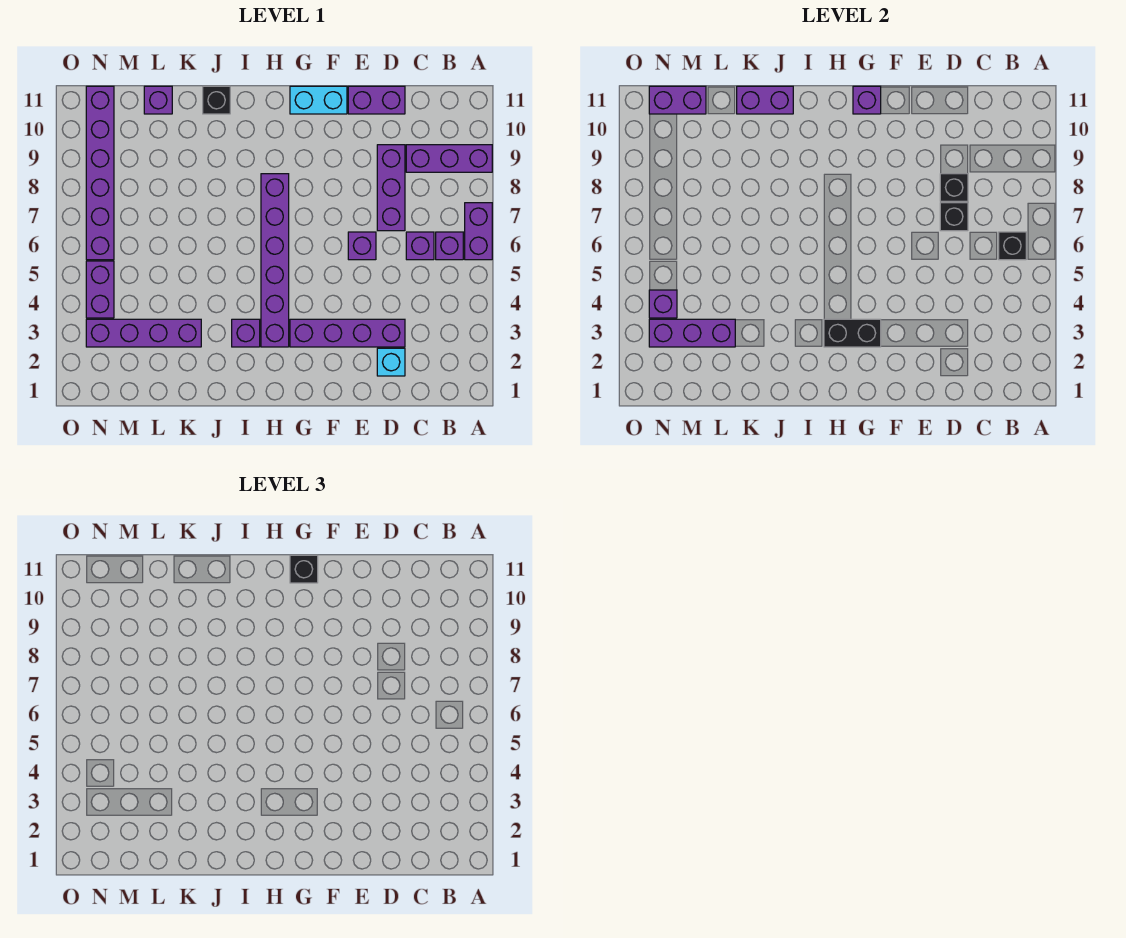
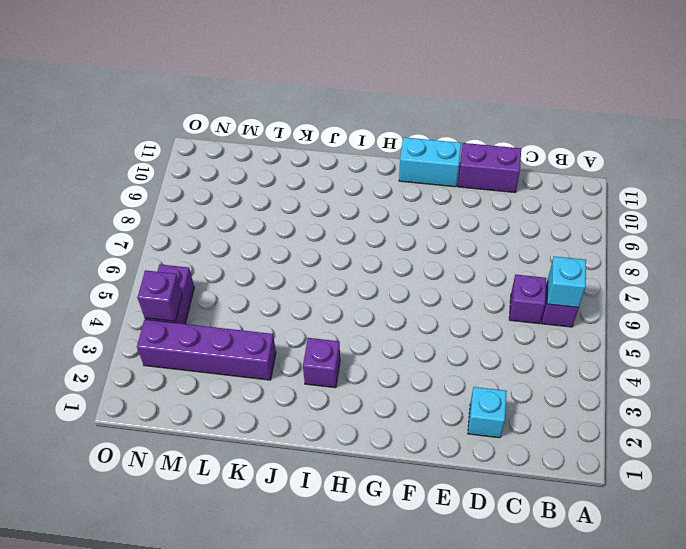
cyan brick B6 level 2 -> black brick B6 level 2
none -> purple brick A6:A7 level 1
none -> purple brick A9:C9 level 1
none -> purple brick D3:G3 level 1

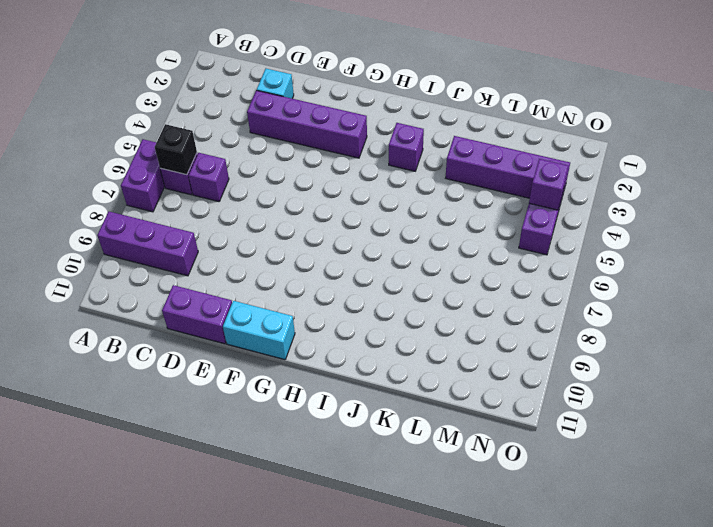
none -> purple brick D7:D9 level 1
none -> purple brick E6 level 1
none -> purple brick H3:H8 level 1

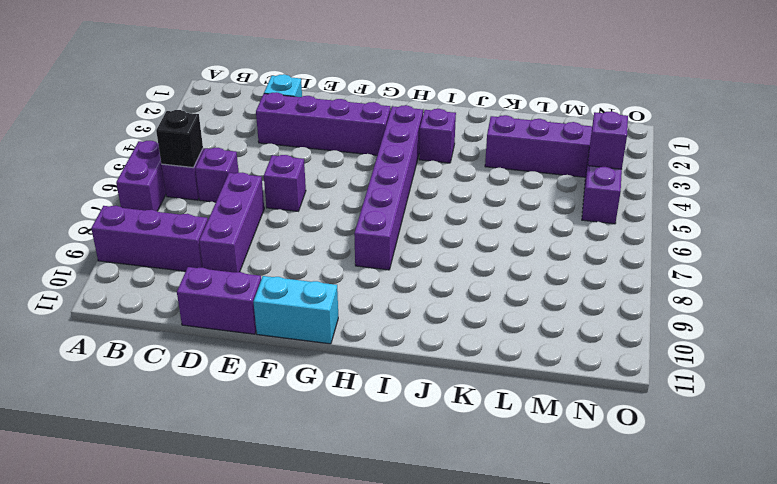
none -> black brick J11 level 1
none -> purple brick L11 level 1
none -> purple brick N6:N11 level 1

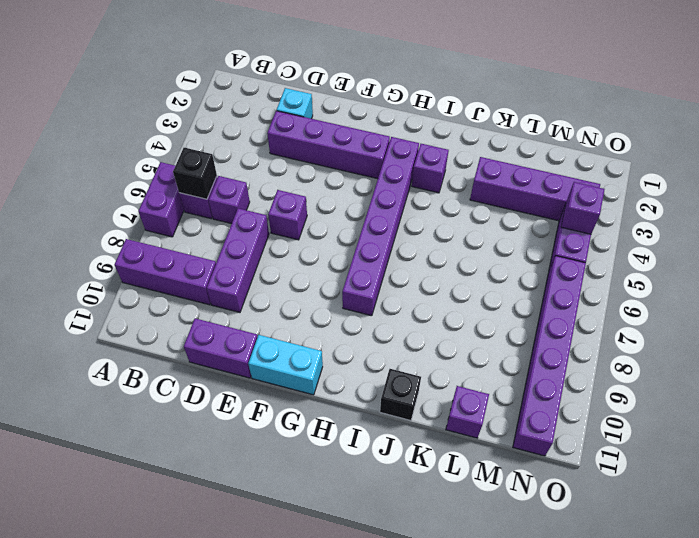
none -> black brick D7 level 2
none -> black brick D8 level 2
none -> black brick G3:H3 level 2

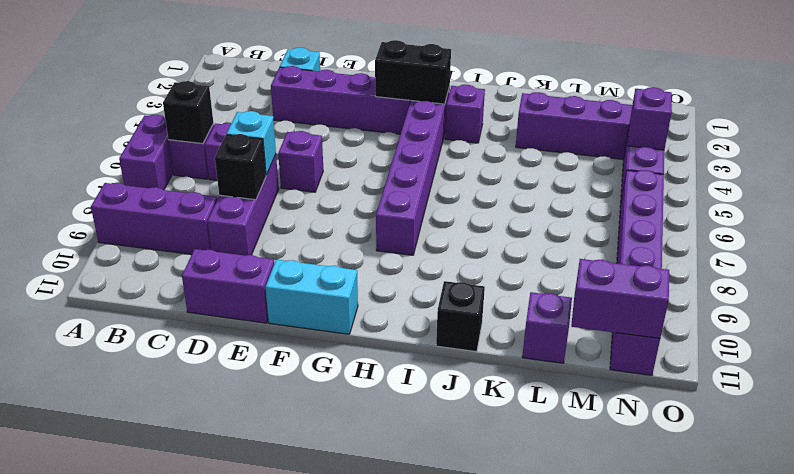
cyan brick D7 level 2 -> black brick D7 level 2
none -> purple brick G11 level 2
none -> purple brick J11:K11 level 2
none -> purple brick L3:N3 level 2

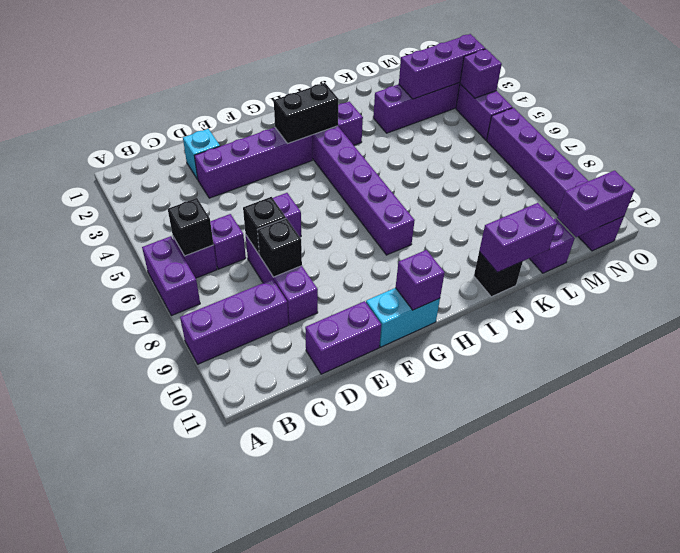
none -> black brick G11 level 3

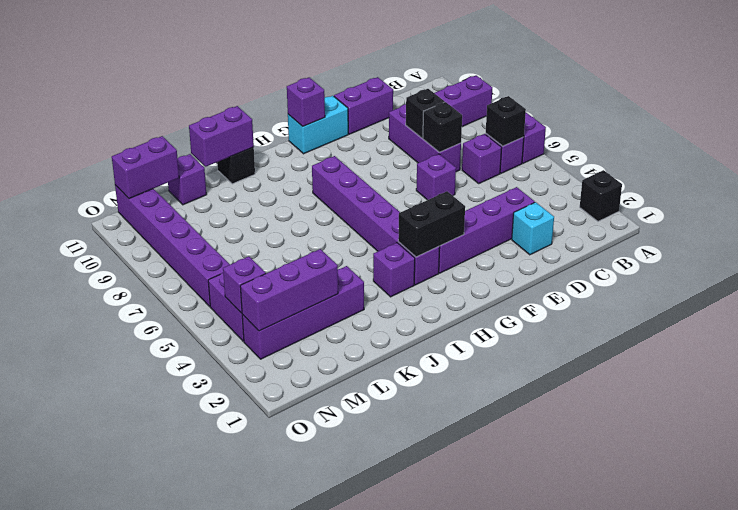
black brick A2 level 1 -> black brick G11 level 3

